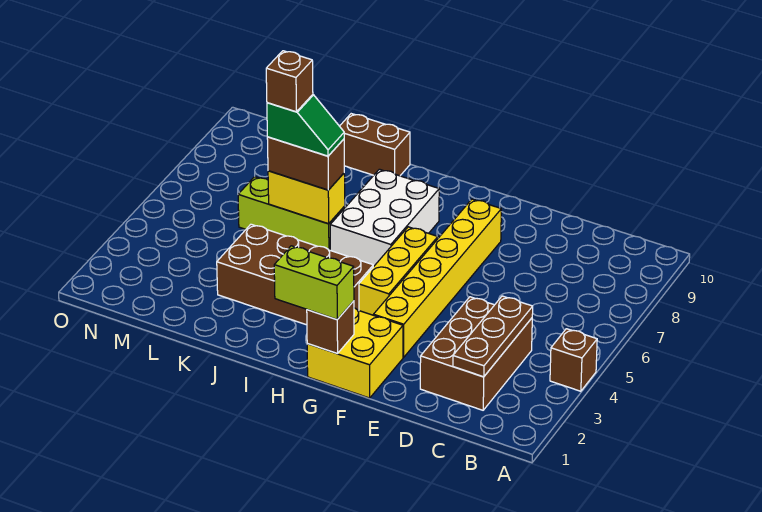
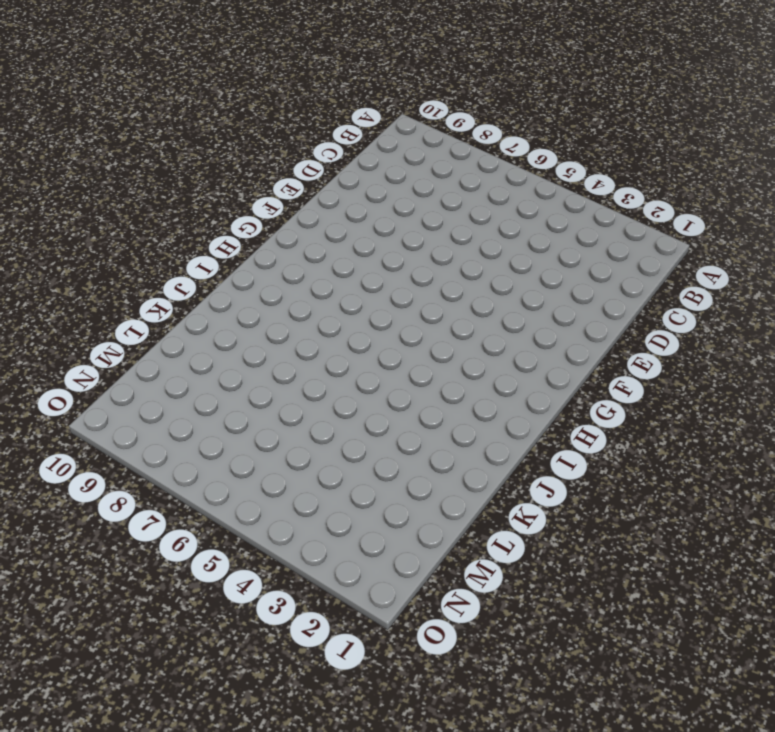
none -> brown brick A4 level 1
none -> brown brick C2:D4 level 1
none -> yellow brick F1:G2 level 1

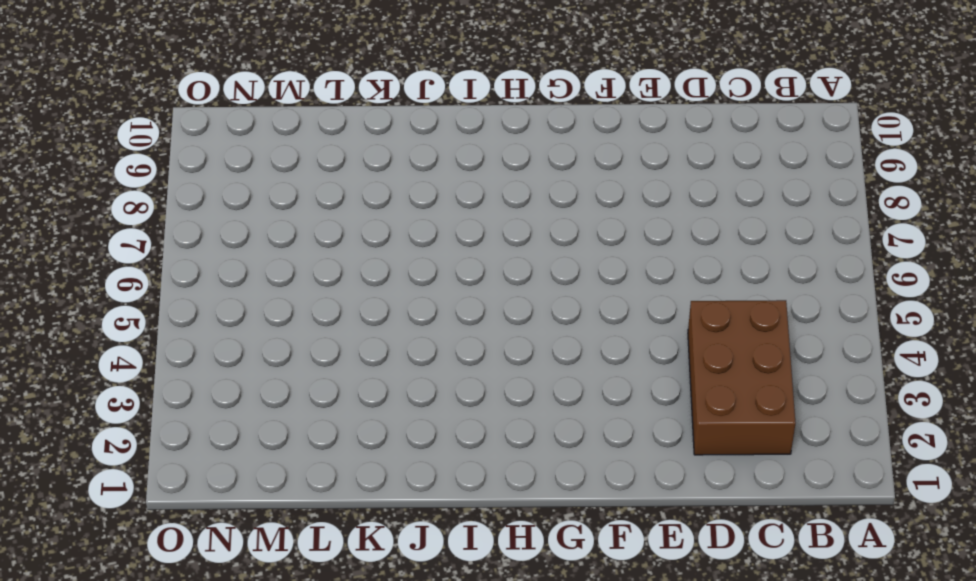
none -> brown brick A4 level 1
none -> yellow brick F1:G2 level 1
none -> yellow brick F3:F8 level 1

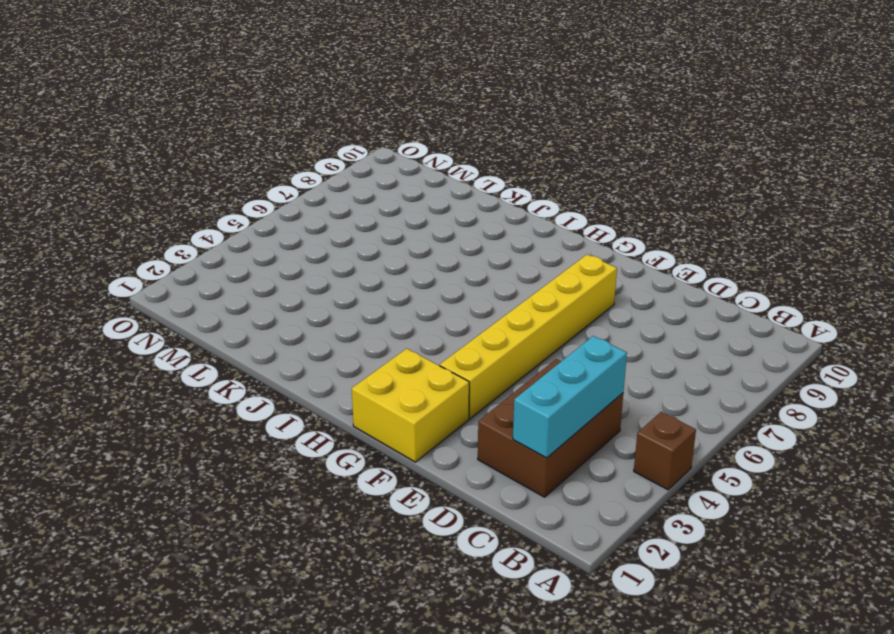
cyan brick C2:C4 level 2 -> brown plate C2:C4 level 2
none -> yellow brick G4:G6 level 1
none -> brown brick H3:K4 level 1
none -> white brick H6:I8 level 1

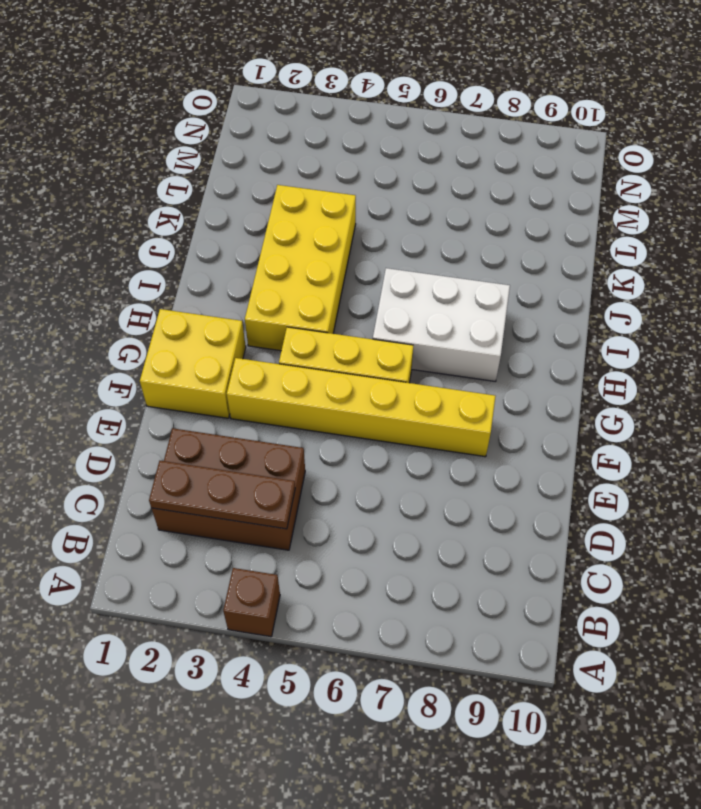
yellow brick H3:K4 level 1 -> brown brick H3:K4 level 1
none -> lime brick J6:L6 level 1
none -> brown brick J10:K10 level 1
none -> brown brick G1 level 2

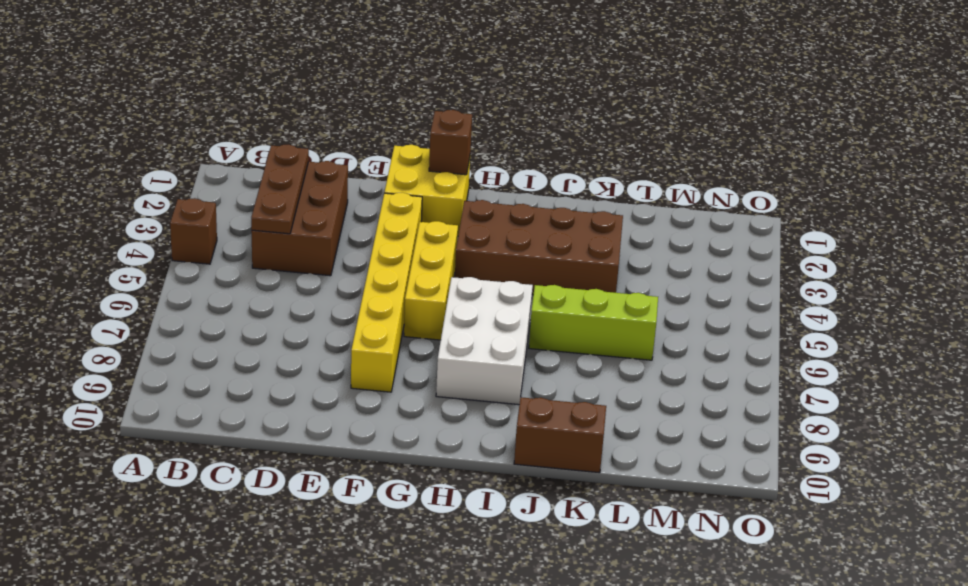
none -> yellow brick J6:K6 level 2
none -> lime brick G1:H1 level 3
none -> brown brick J6:K6 level 3

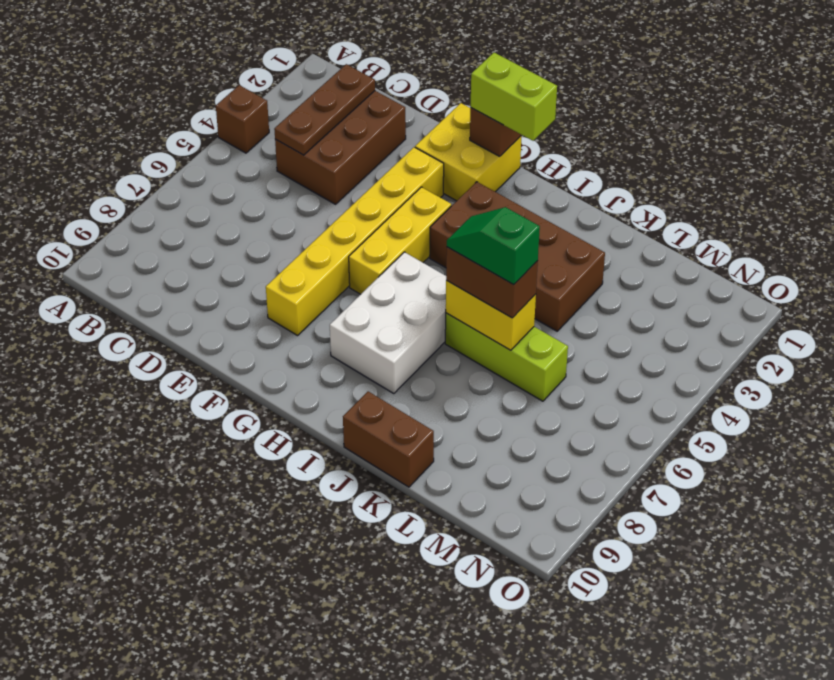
none -> brown brick K6 level 5

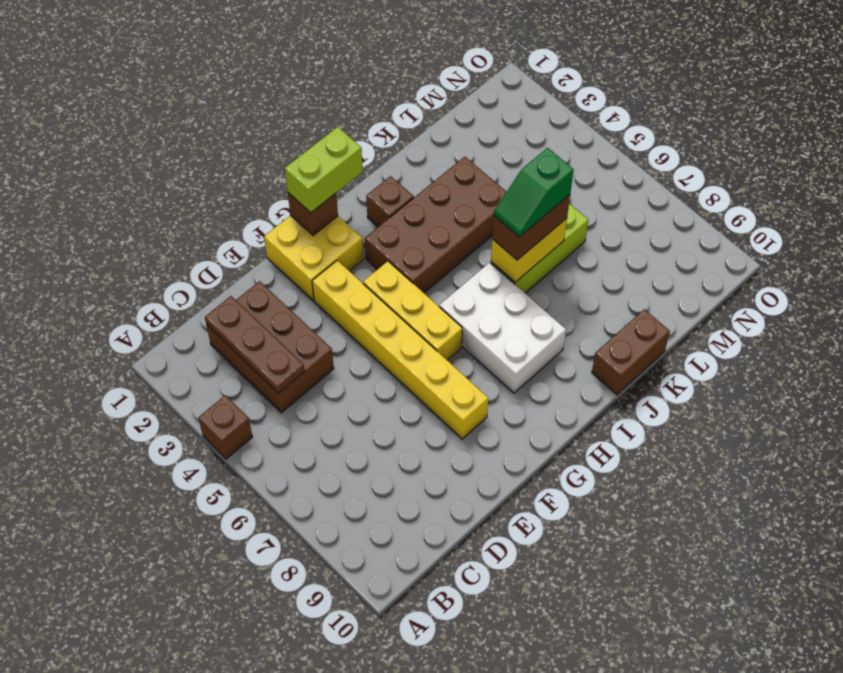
brown brick I2 level 1 -> brown brick K6 level 5

